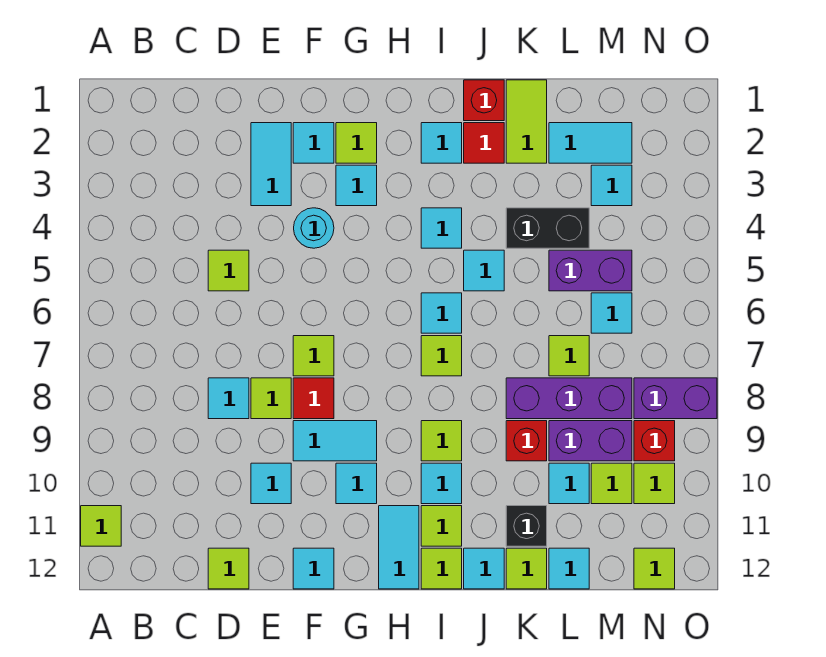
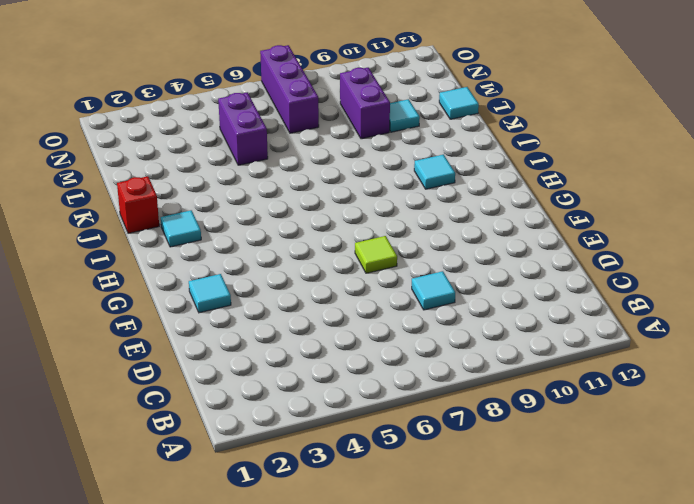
purple brick M7:O7 level 1 -> purple brick K8:M8 level 1
none -> lime tile A11 level 1
none -> lime tile D5 level 1
none -> lime tile D12 level 1
none -> cyan tile E2:E3 level 1

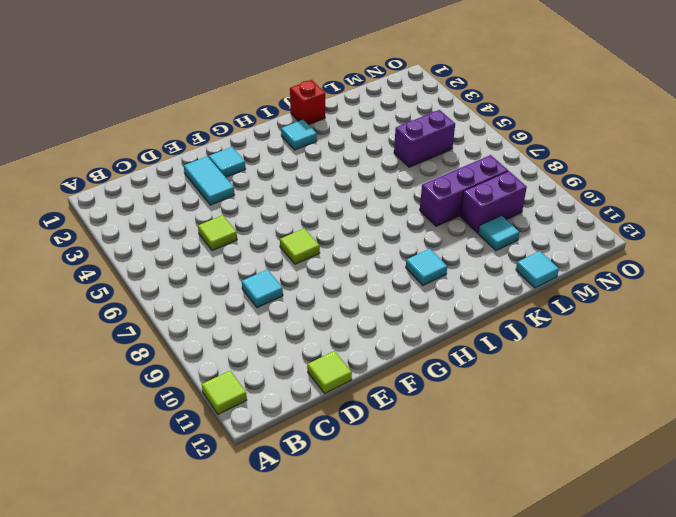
none -> lime tile E8 level 1
none -> cyan tile E10 level 1
none -> cyan round brick F4 level 1
none -> red tile F8 level 1

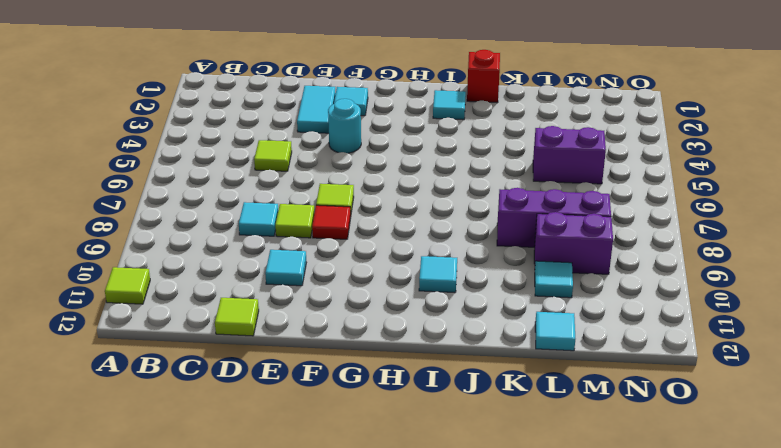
none -> cyan tile F9:G9 level 1
none -> cyan tile F12 level 1
none -> lime tile G2 level 1
none -> cyan tile G3 level 1

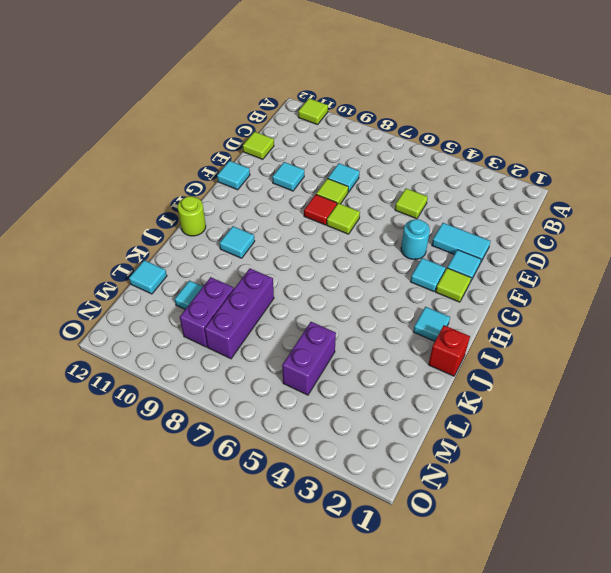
lime round brick I12 level 1 -> lime tile I12 level 1
none -> cyan tile F9:G9 level 1
none -> cyan tile G10 level 1
none -> cyan tile H11:H12 level 1
none -> cyan tile I4 level 1

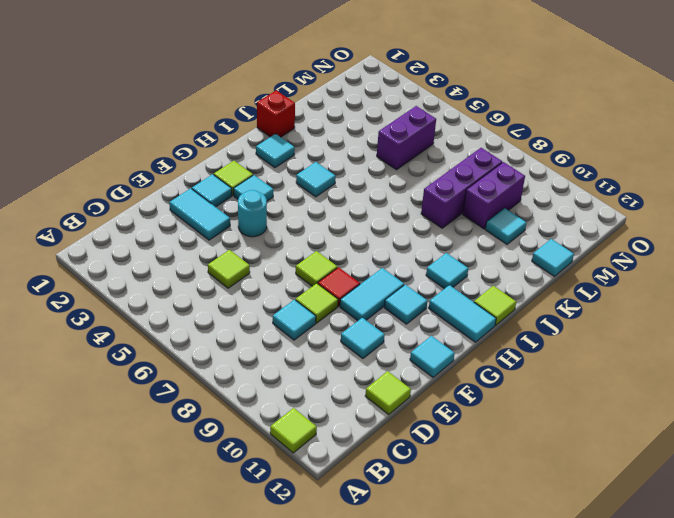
none -> cyan tile I6 level 1
none -> lime tile I7 level 1
none -> lime tile I9 level 1
none -> lime tile I11 level 1

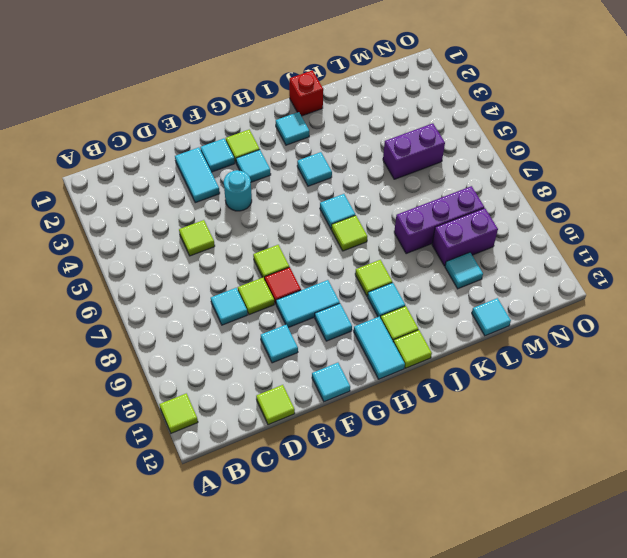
none -> red tile J2 level 1
none -> cyan tile J5 level 1
none -> cyan tile J12 level 1
none -> lime tile K1:K2 level 1

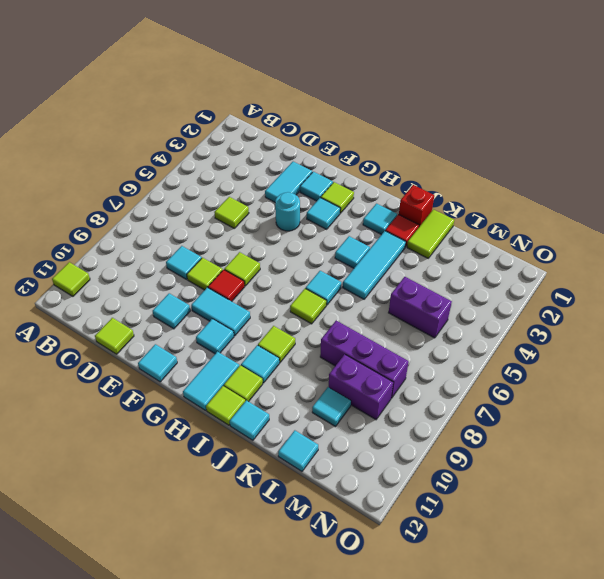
cyan tile J3:J5 level 1 -> cyan tile J5 level 1
none -> black brick K4:L4 level 1
none -> red brick K9 level 1
none -> black brick K11 level 1
none -> lime tile K12 level 1

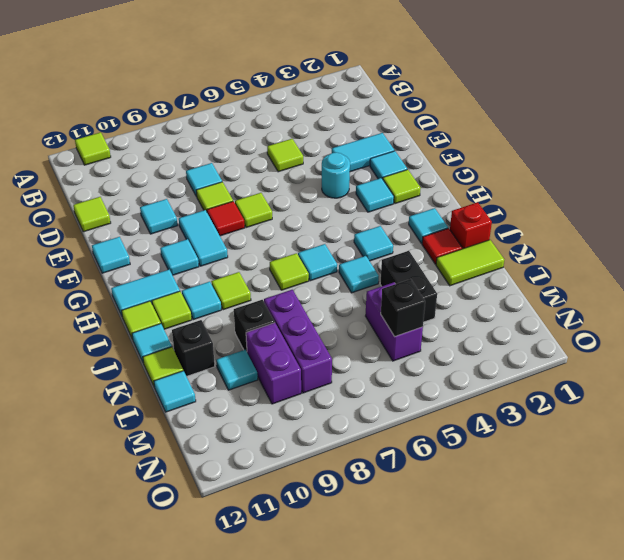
black brick K9 level 1 -> red brick K9 level 1
black brick M5 level 2 -> none
none -> cyan tile L2:M2 level 1
none -> lime tile L7 level 1
none -> cyan tile M3 level 1
none -> cyan tile M6 level 1

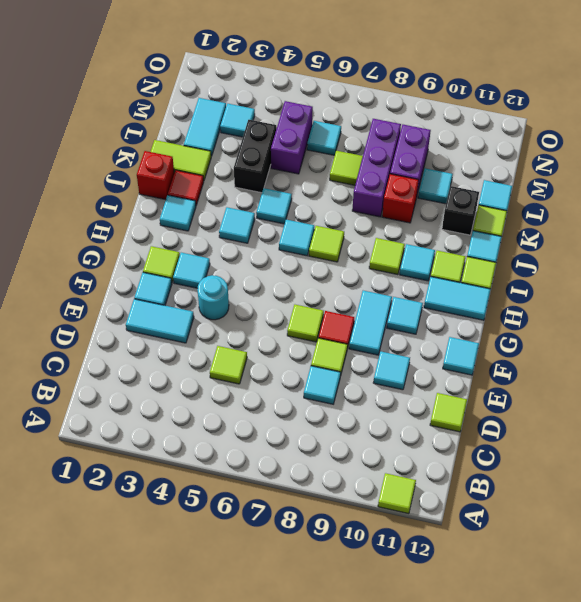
none -> lime tile M10 level 1
none -> purple brick N8:O8 level 1
none -> red brick N9 level 1
none -> lime tile N10 level 1

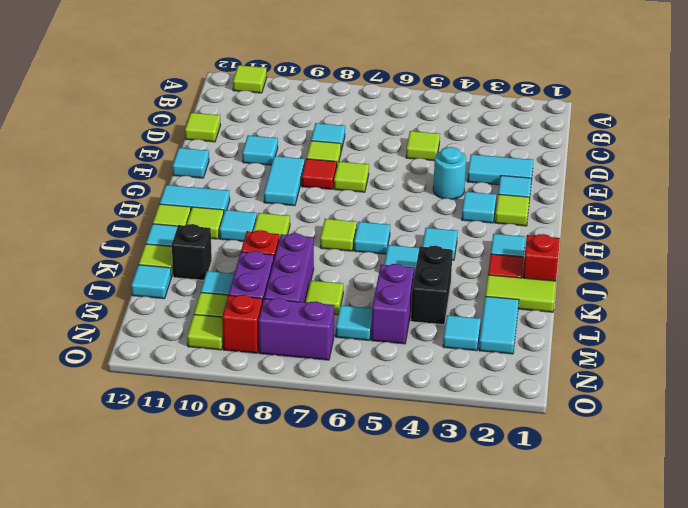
purple brick N7:N8 level 1 -> purple brick N8:O8 level 1
none -> cyan tile G10 level 1
none -> lime tile N12 level 1

